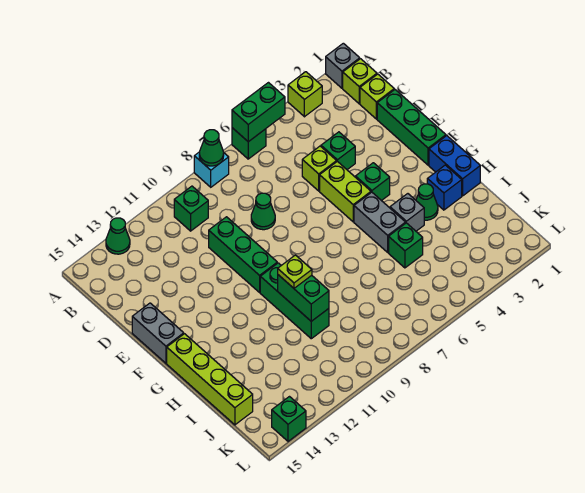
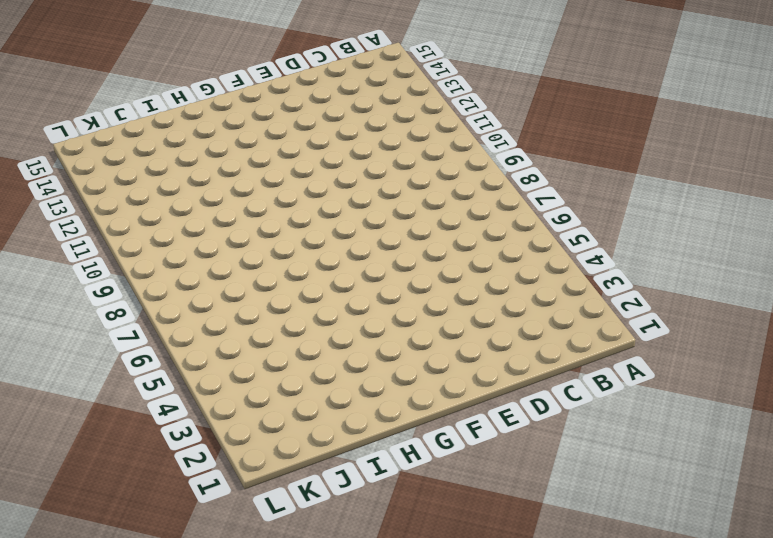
none -> grey brick A1 level 1
none -> lime brick A3 level 1
none -> green brick A6 level 1

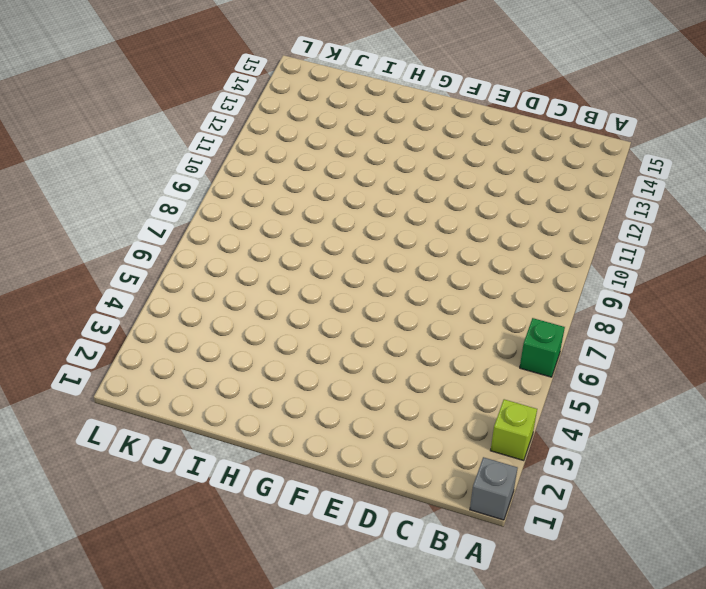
none -> cyan brick A8 level 1
none -> green cone A13 level 1
none -> lime brick B1 level 1

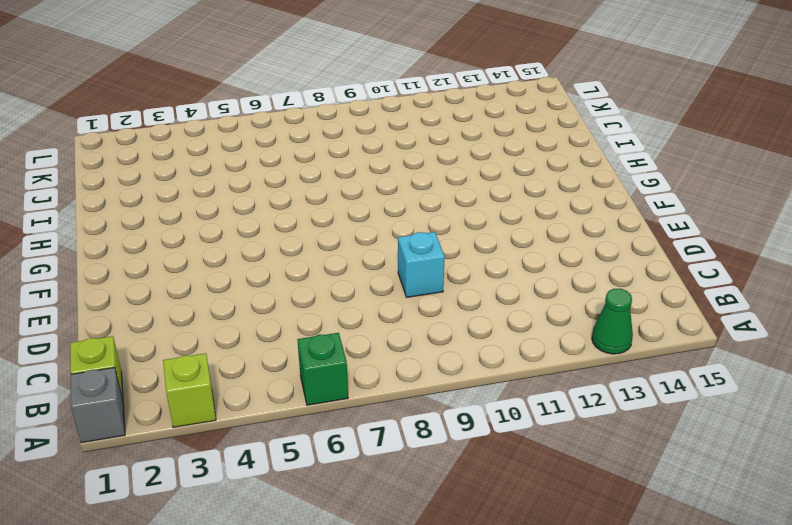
cyan brick D9 level 1 -> cyan brick A8 level 1
none -> green brick B10 level 1
none -> lime brick C1 level 1
none -> green brick D1:F1 level 1

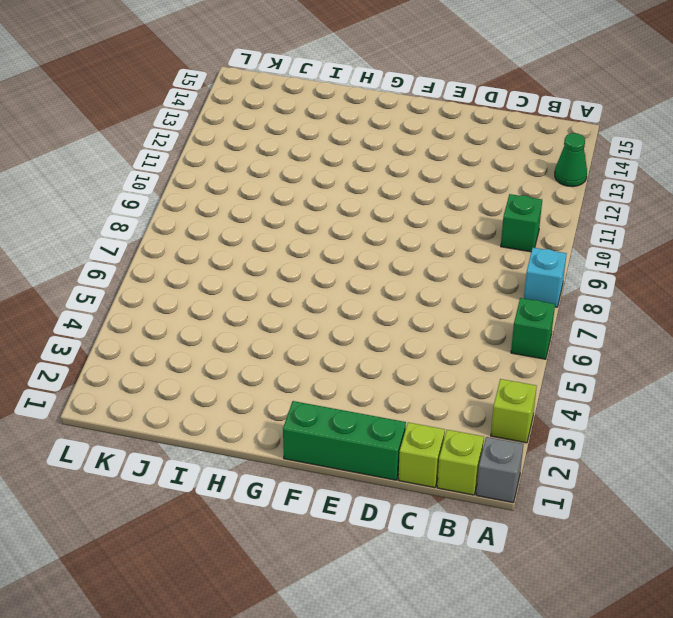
none -> green brick D4 level 1
none -> lime brick D5 level 1
none -> green cone D8 level 1

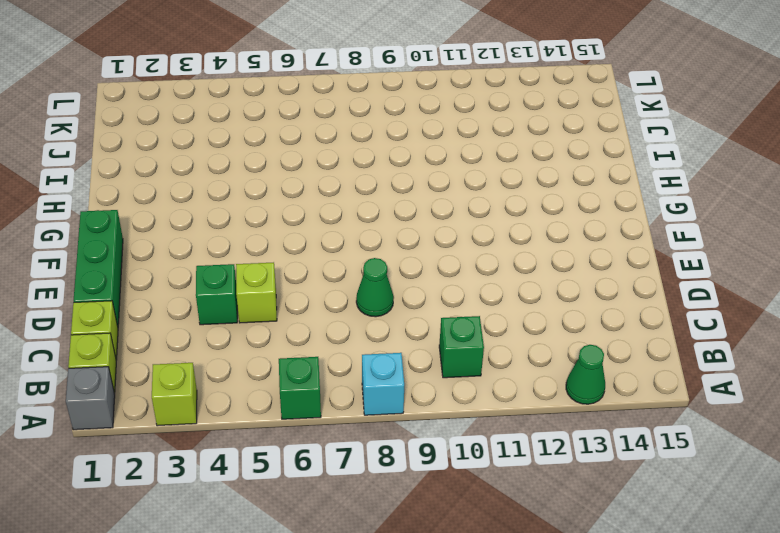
none -> green brick D10:F10 level 1
none -> lime brick E5:F5 level 1
none -> grey brick E15:F15 level 1

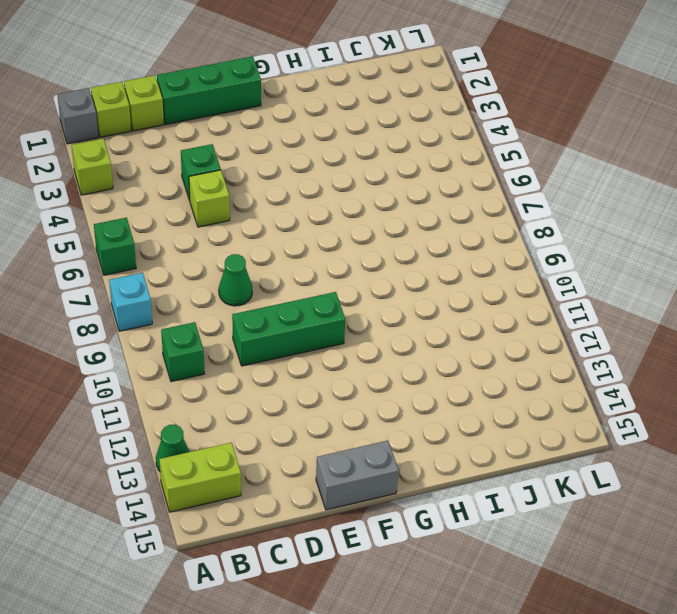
lime brick A14:B14 level 1 -> lime brick E5:F5 level 1
none -> green brick F4 level 1
none -> blue brick G1:H1 level 1
none -> grey brick G5:H5 level 1

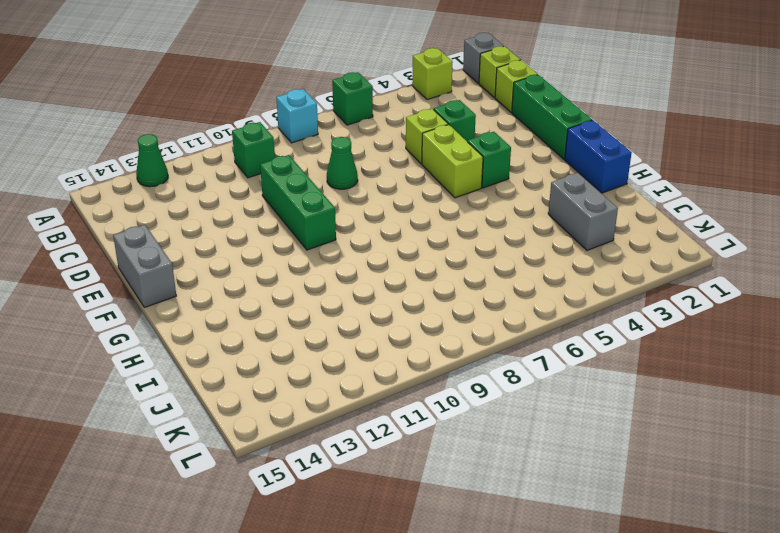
grey brick I3:J3 level 1 -> grey brick G5:H5 level 1
none -> green brick G10:I10 level 1
none -> lime brick G15:J15 level 1
none -> blue brick H2 level 1

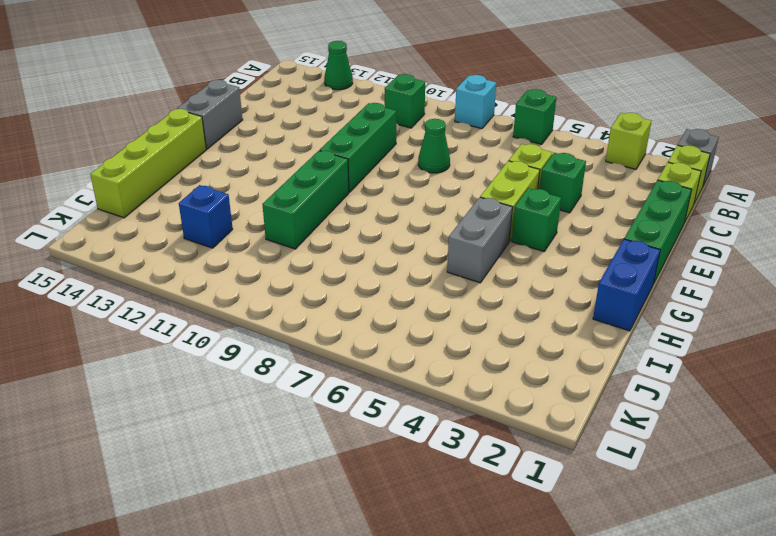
blue brick J12 level 1 -> blue brick H2 level 1
none -> green cone H3 level 1
none -> grey brick H4 level 1
none -> green brick I5 level 1

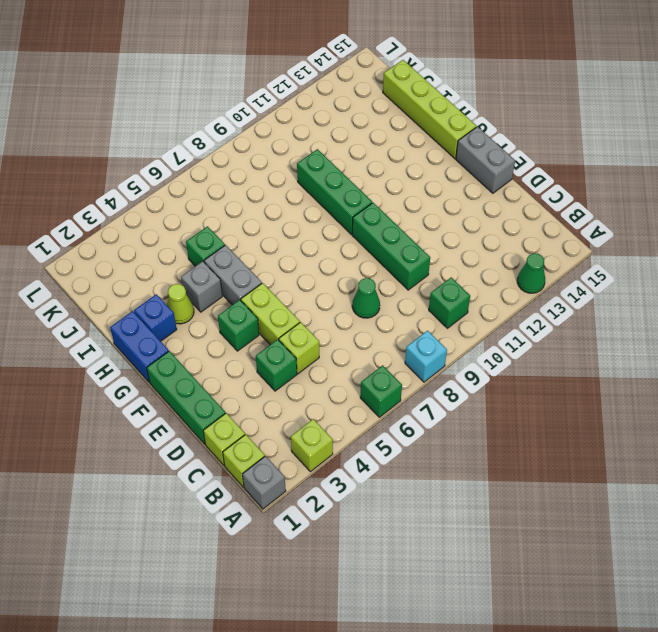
lime cone H3 level 1 -> green cone H3 level 1
none -> green brick L14 level 1
none -> green brick A5:A6 level 2
none -> green cone A8 level 2

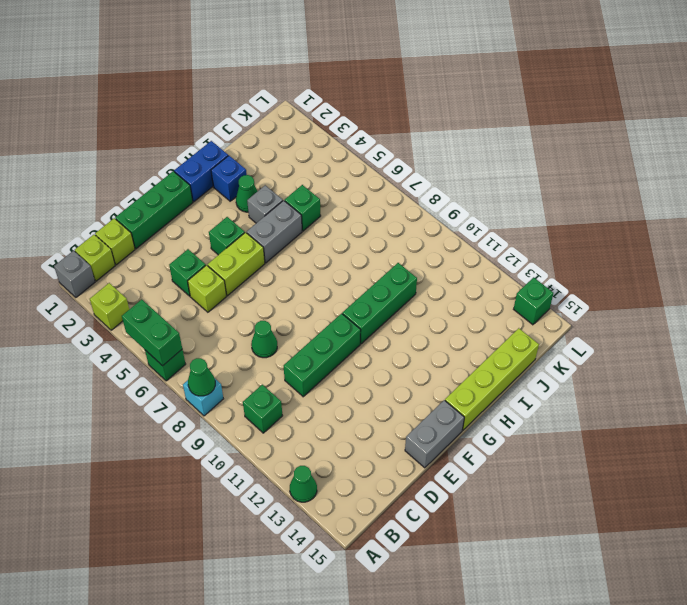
none -> green brick H10:I10 level 2
none -> lime plate H10 level 3

